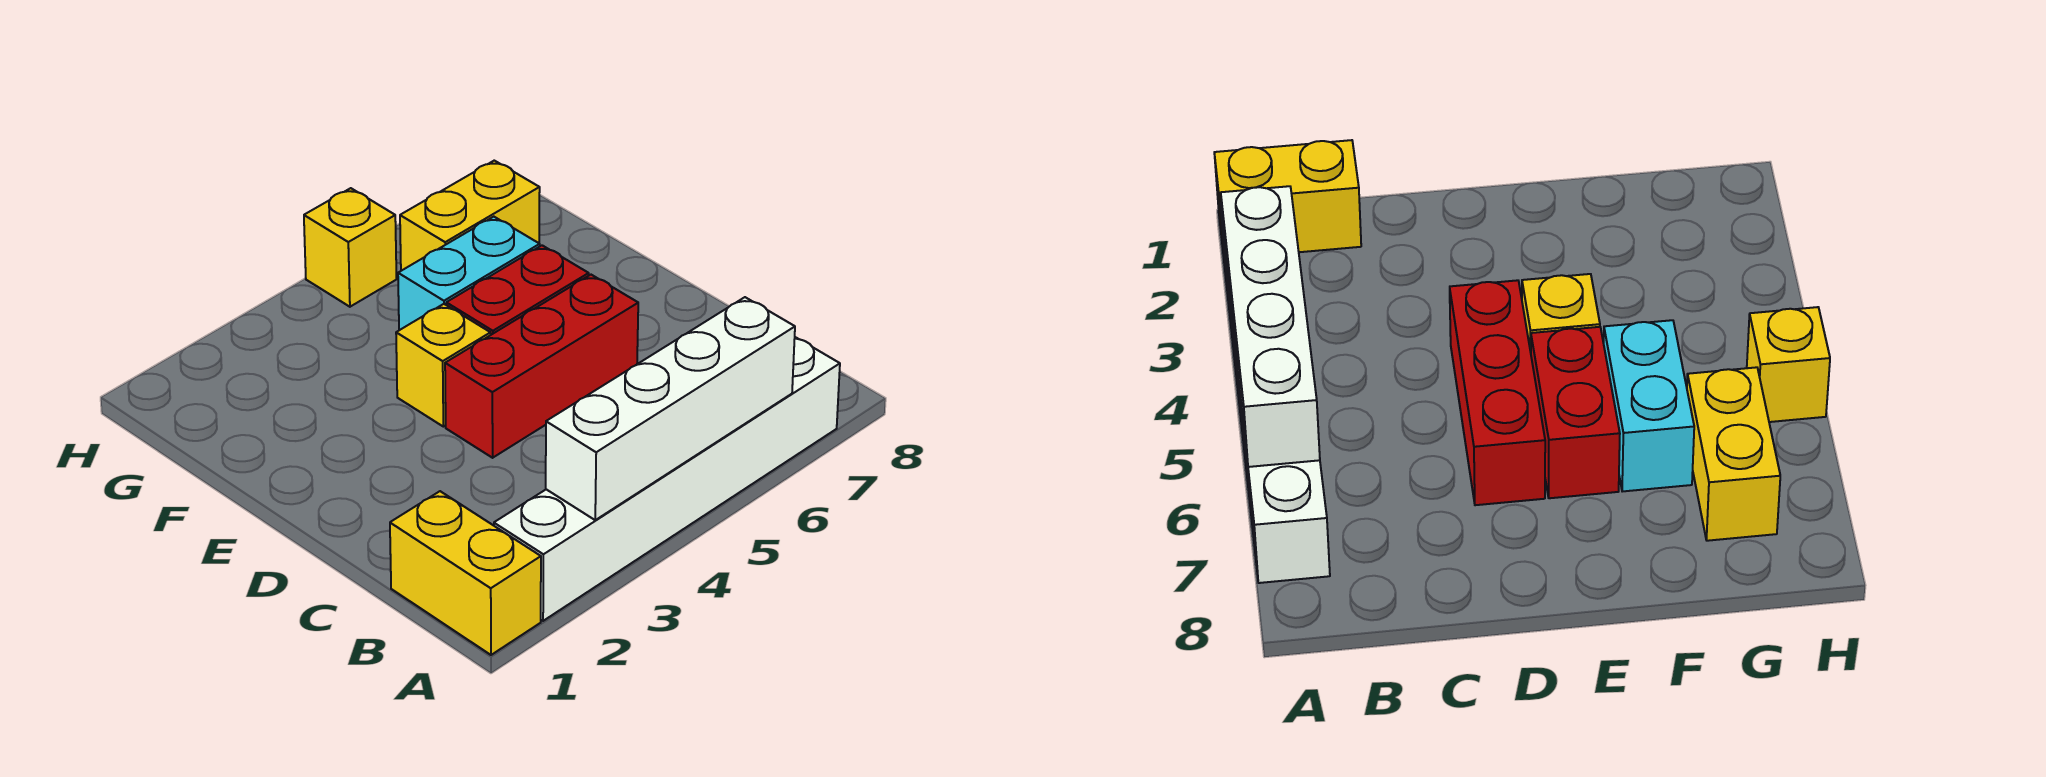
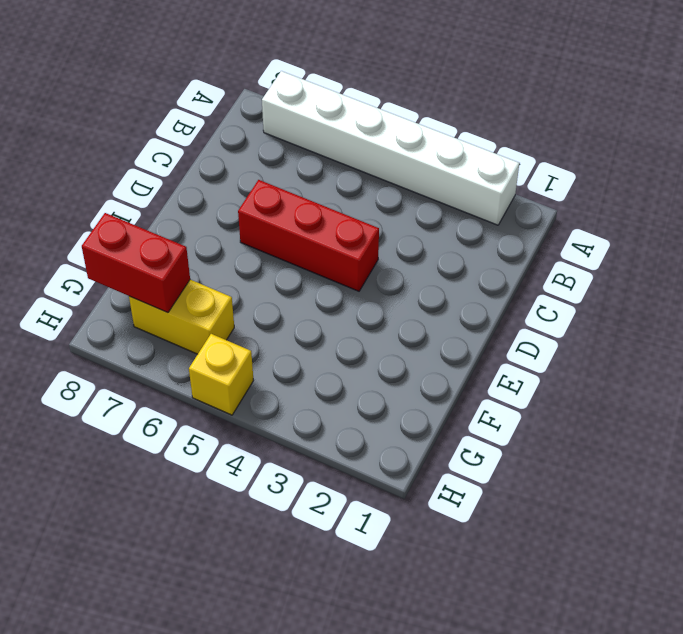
red brick G7:G8 level 2 -> red brick E5:E6 level 1
none -> yellow brick A1:B1 level 1
none -> yellow brick E4 level 1

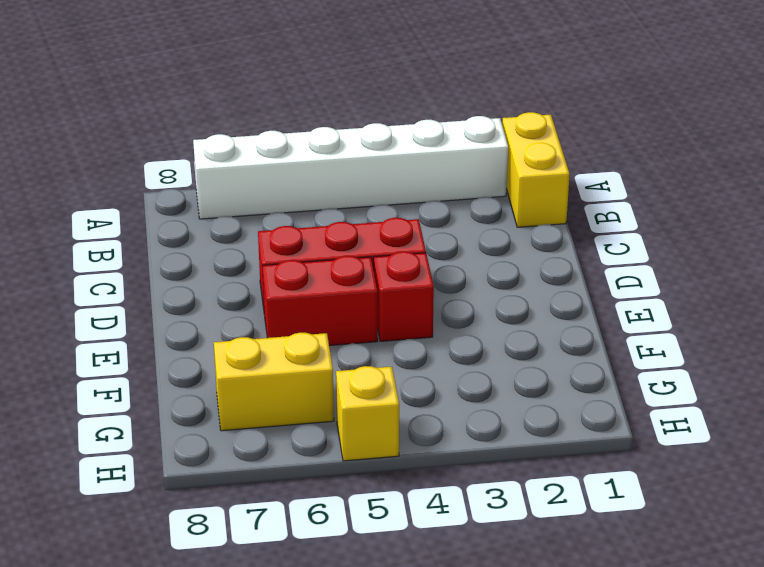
red brick E4 level 1 -> yellow brick E4 level 1
none -> cyan brick F5:F6 level 1
none -> white brick A3:A6 level 2

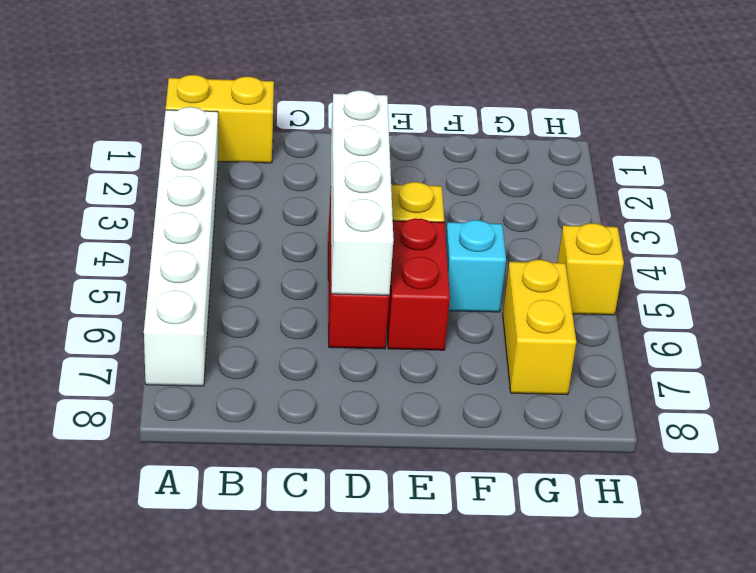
white brick D3:D6 level 2 -> white brick A3:A6 level 2
cyan brick F5 level 1 -> cyan brick F5:F6 level 1

